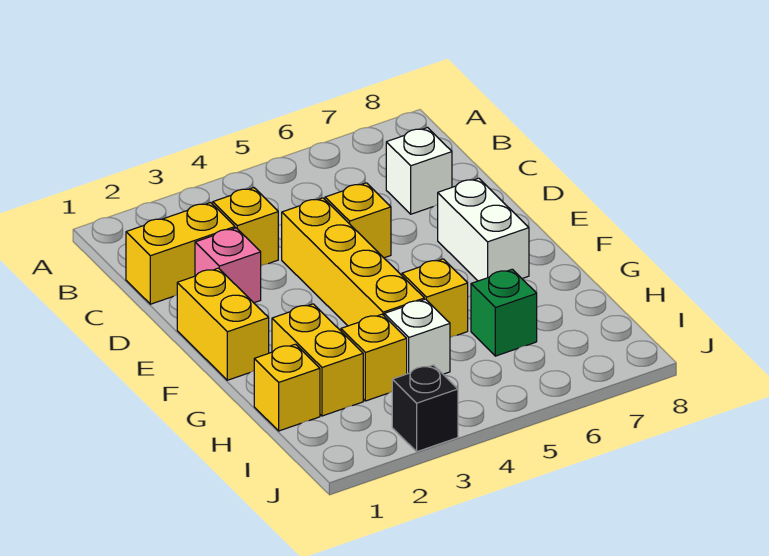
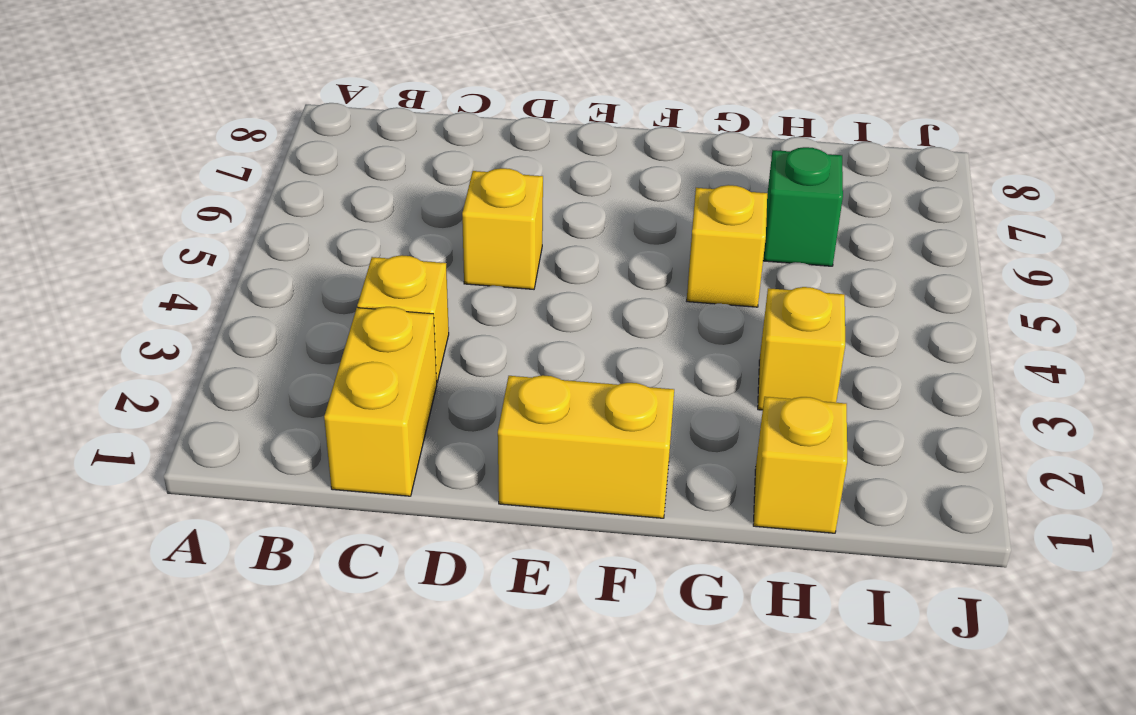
none -> white brick C7 level 1
none -> pink brick D2 level 1
none -> yellow brick D4:G4 level 1

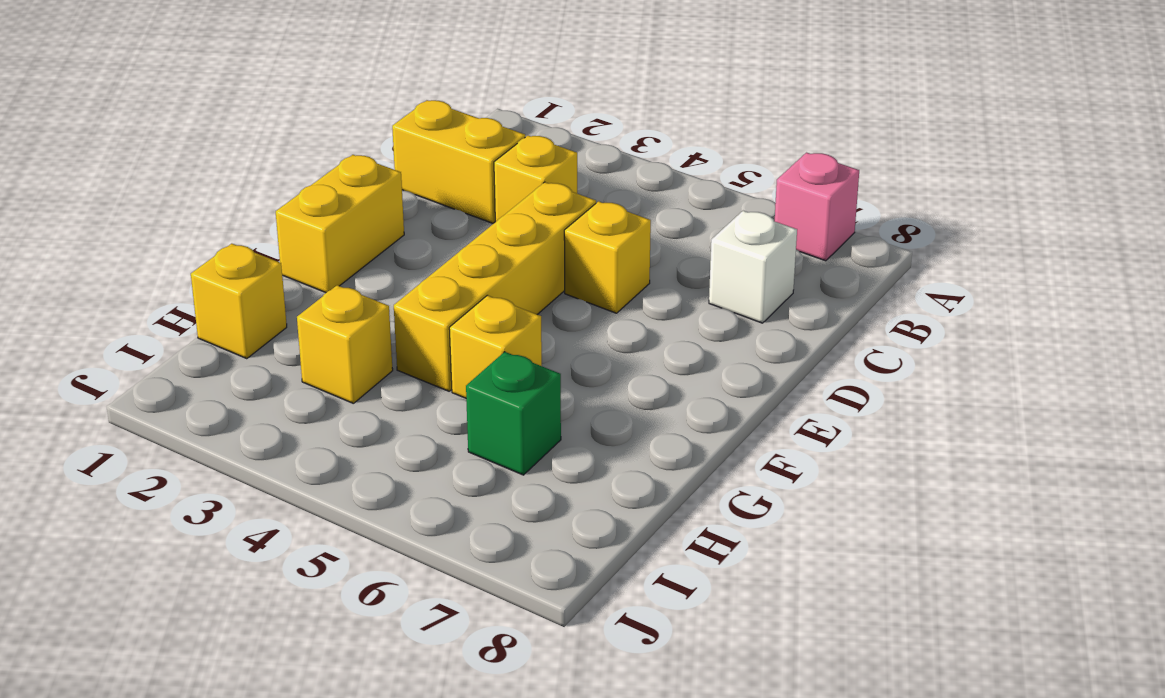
pink brick A7 level 1 -> pink brick D2 level 1
none -> white brick E7:F7 level 1
none -> yellow brick G2:H2 level 1
none -> white brick H4 level 1

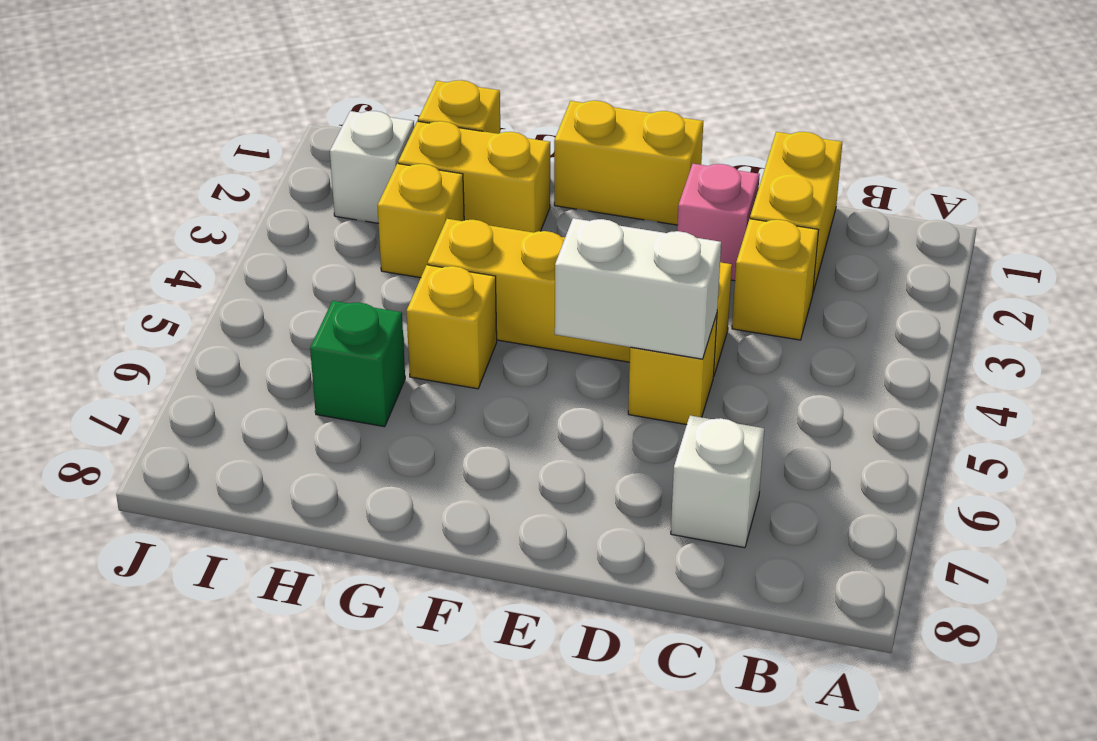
white brick D5:E5 level 2 -> white brick E7:F7 level 1
white brick I2 level 1 -> white brick H4 level 1
none -> black brick J3 level 1

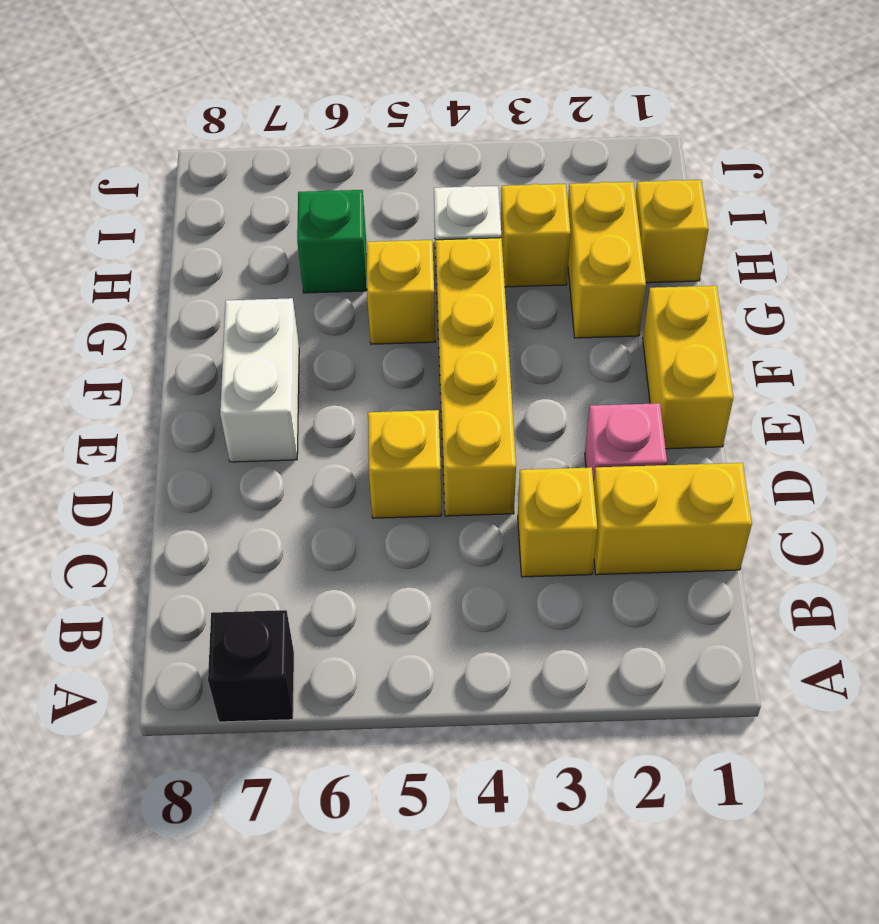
black brick A7 level 1 -> black brick J3 level 1
none -> white brick C7 level 1

